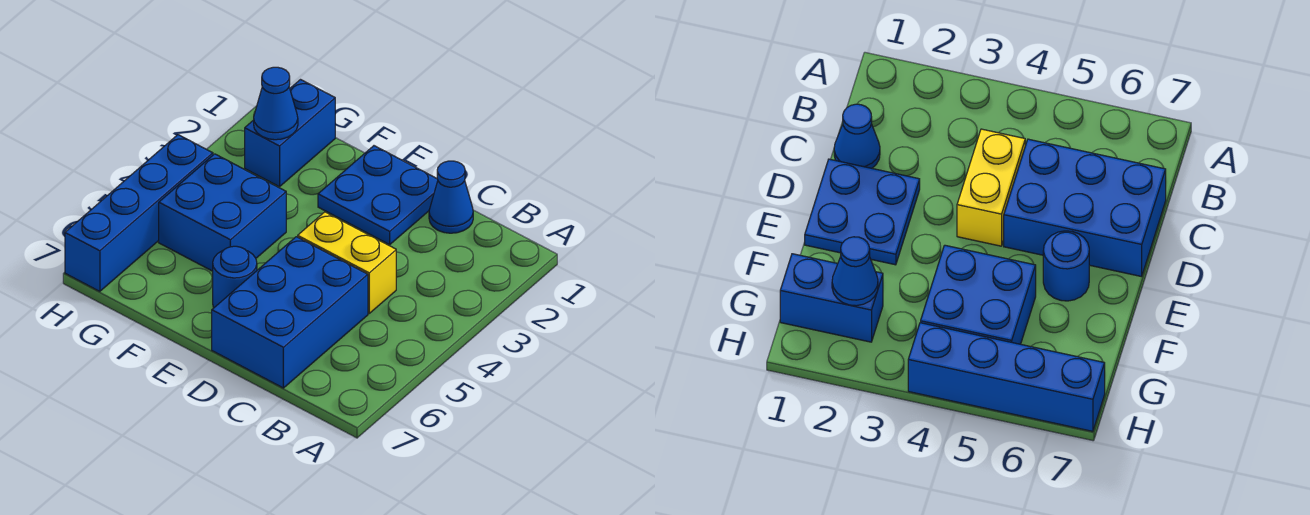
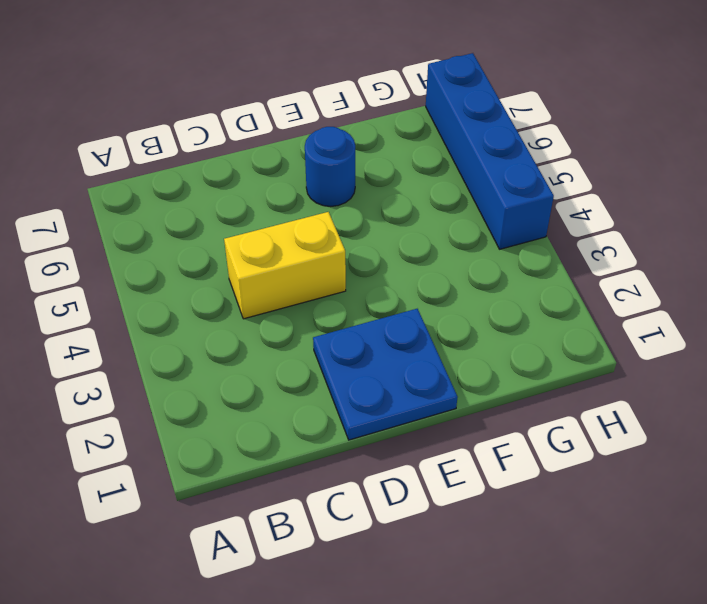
none -> blue cone C1 level 1
none -> blue brick C5:D7 level 1

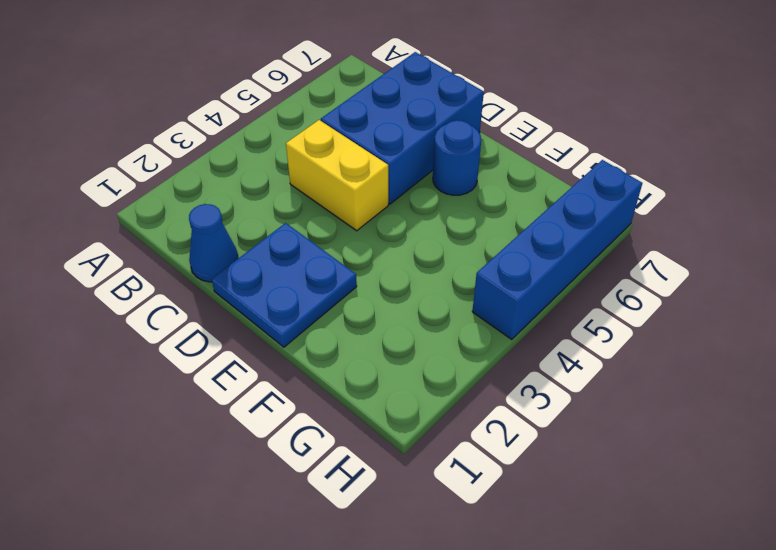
none -> blue brick F4:G5 level 1
none -> blue brick G1:G2 level 1

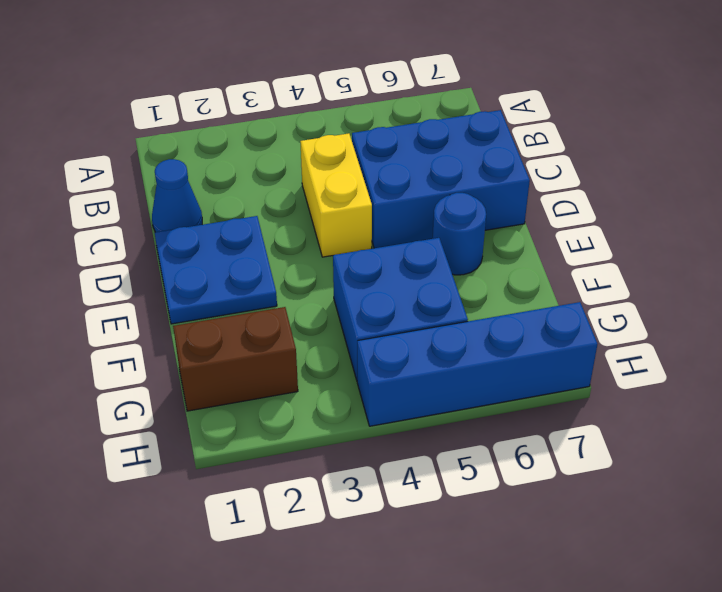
brown brick G1:G2 level 1 -> blue brick G1:G2 level 1
none -> blue cone G2 level 2

